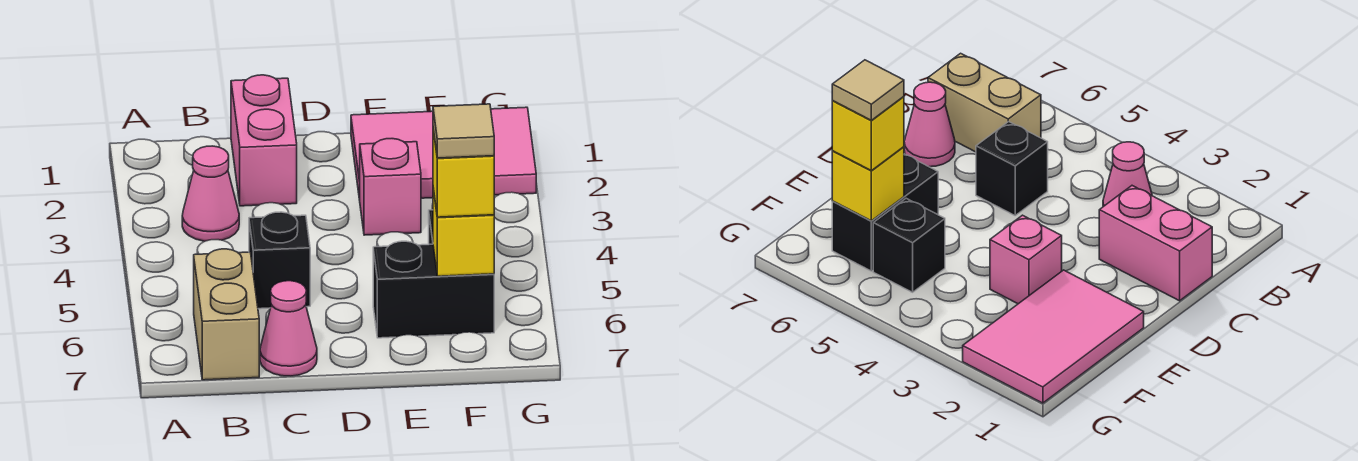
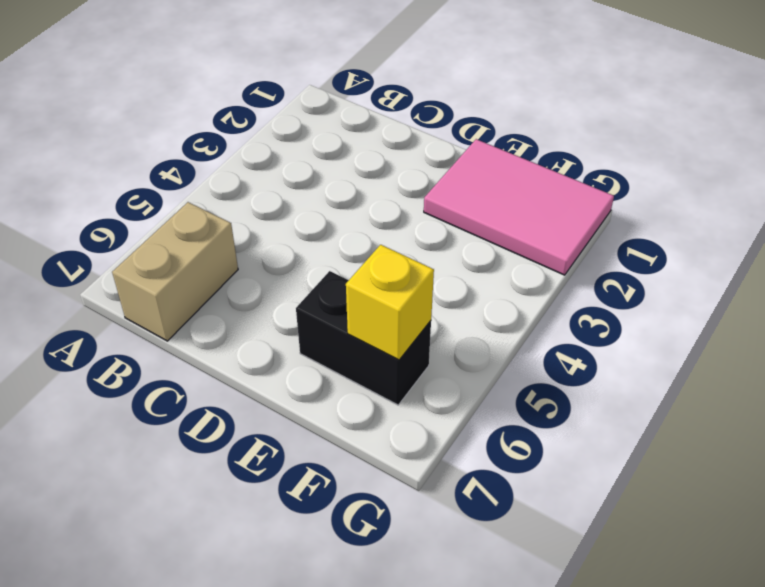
none -> pink cone B3 level 1
none -> pink brick C1:C2 level 1
none -> black brick C5 level 1

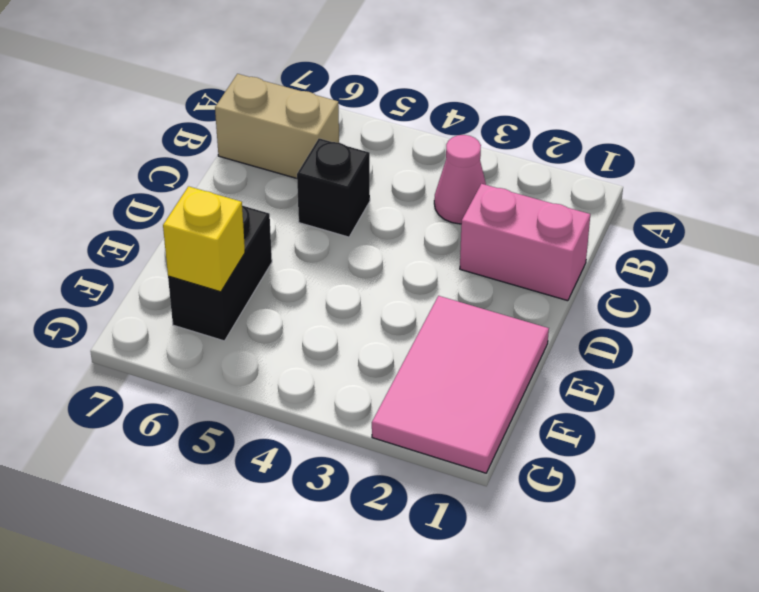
none -> pink cone C7 level 1
none -> pink brick E3 level 1
none -> black brick F5 level 1

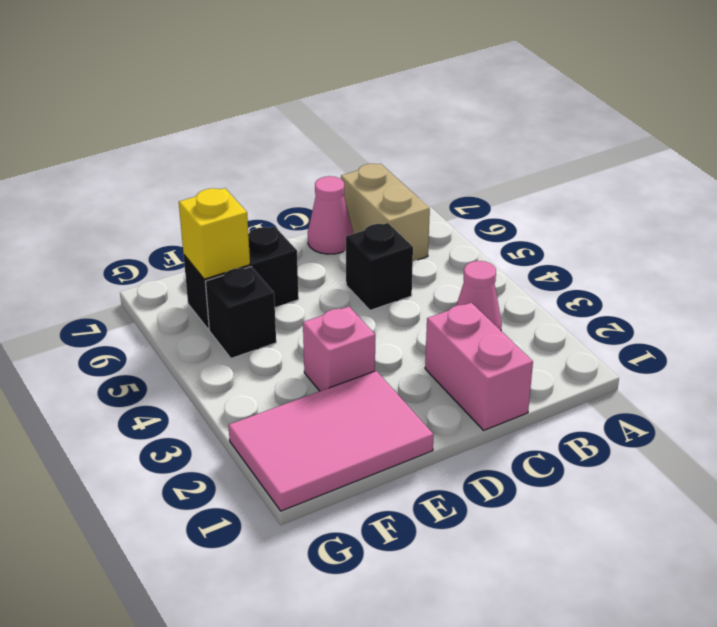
none -> yellow brick F6 level 3
none -> tan tile F6 level 4

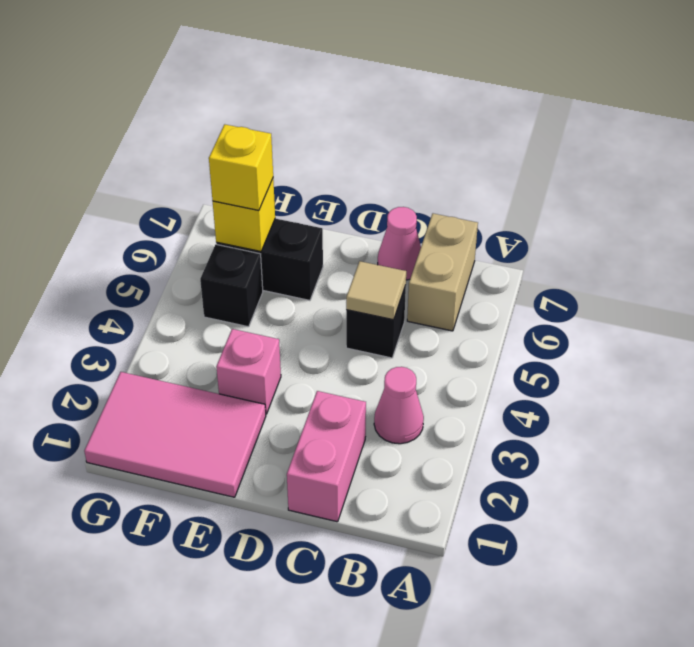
tan tile C5 level 2 -> tan tile F6 level 4

